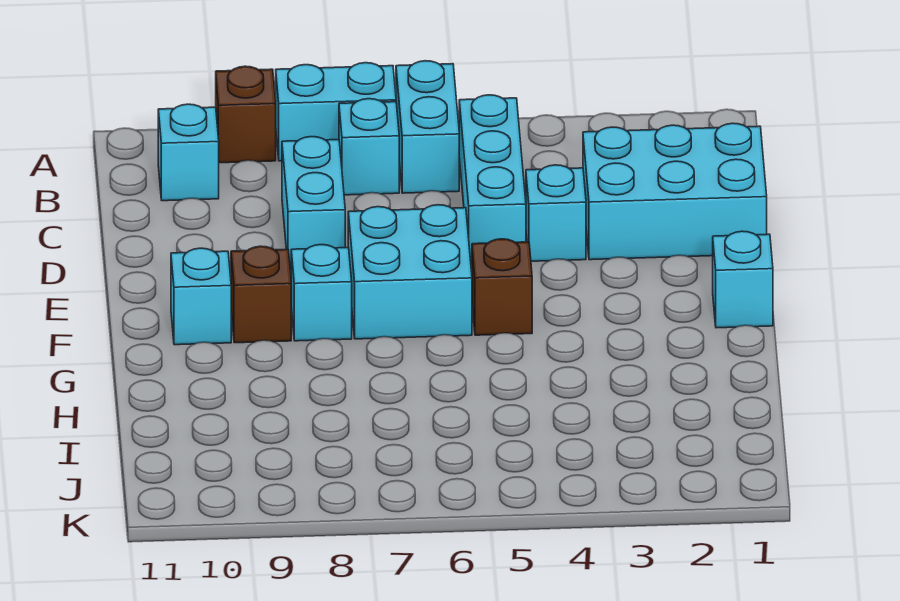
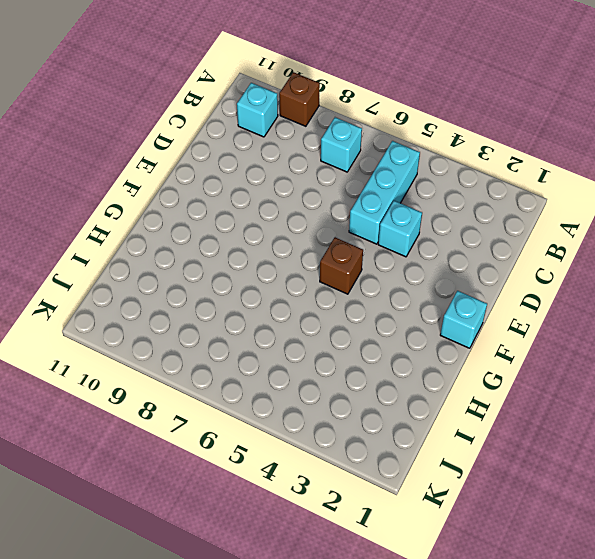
none -> cyan brick A6:B6 level 1
none -> cyan brick A7:A8 level 1
none -> cyan brick C1:D3 level 1

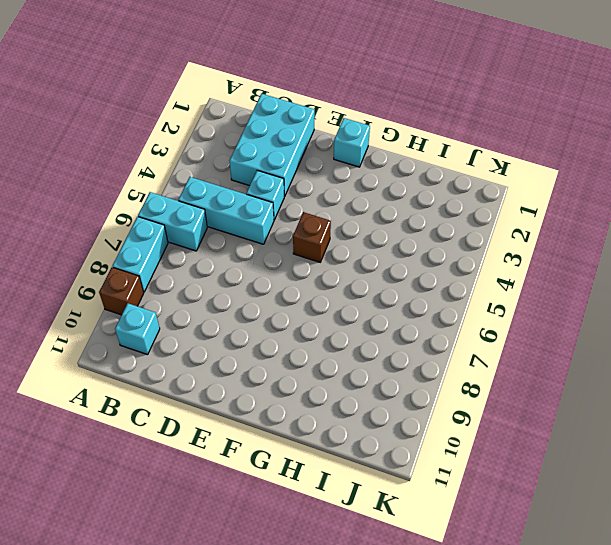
none -> cyan brick B7 level 1
none -> cyan brick C8:D8 level 1
none -> cyan brick E6:F7 level 1

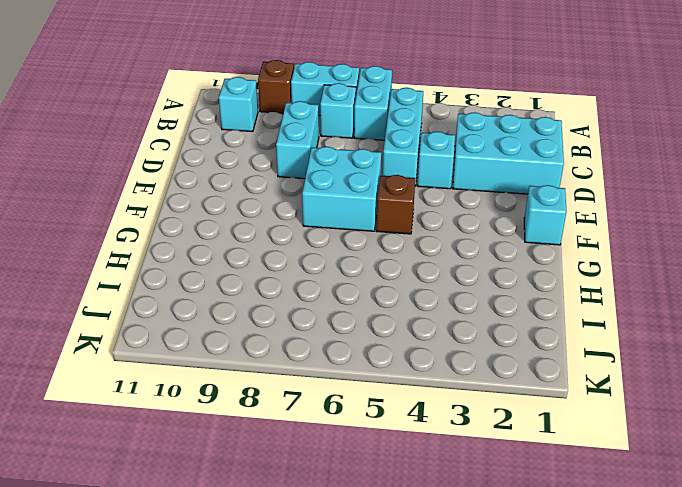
none -> cyan brick F8 level 1
none -> brown brick F9 level 1
none -> cyan brick F10 level 1

